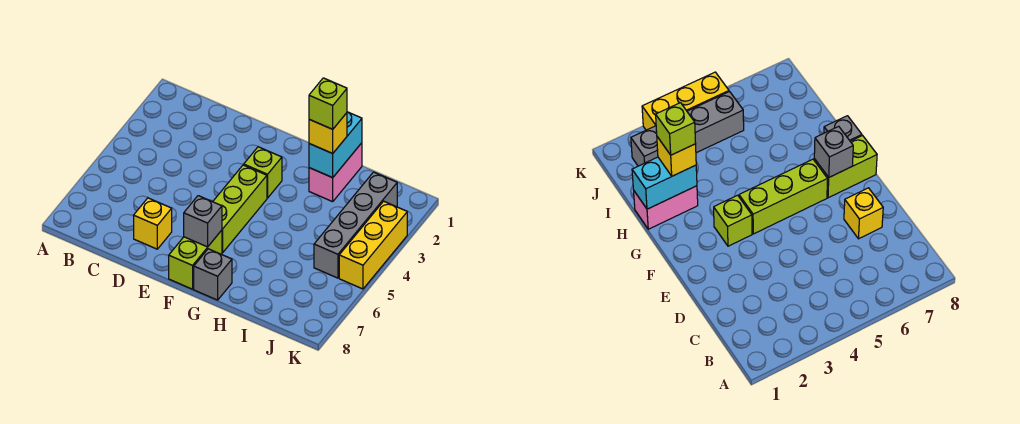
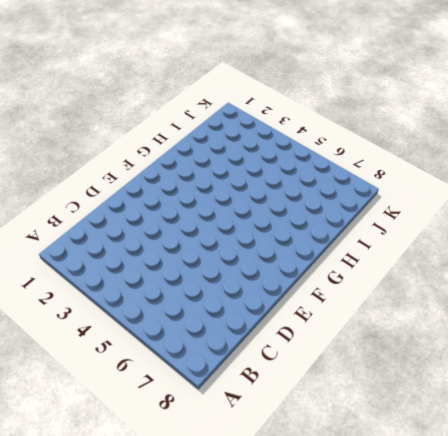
none -> yellow brick D7 level 1
none -> lime brick F3 level 1
none -> lime brick F4:F6 level 1

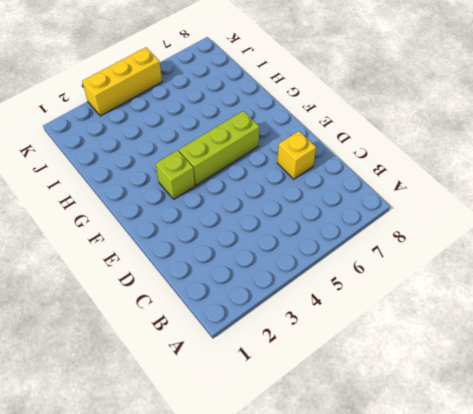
none -> lime brick F7:F8 level 1
none -> grey brick G8 level 1
none -> pink brick H1:H2 level 1

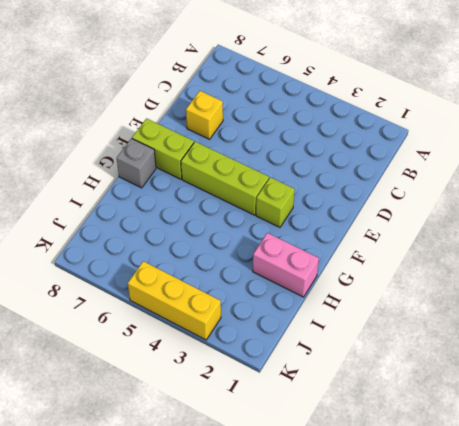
none -> grey brick J2:J5 level 1
none -> grey brick F7 level 2
none -> cyan brick H1:H2 level 2

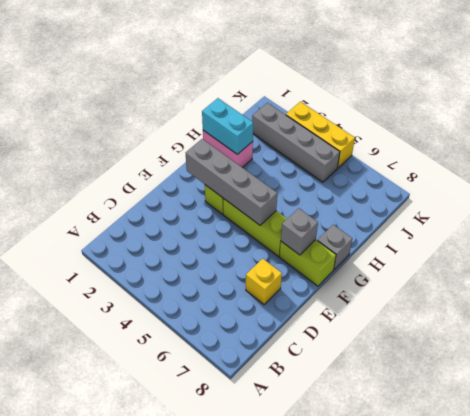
grey brick F2:F5 level 2 -> none
none -> yellow brick H2 level 3
none -> lime brick H2 level 4

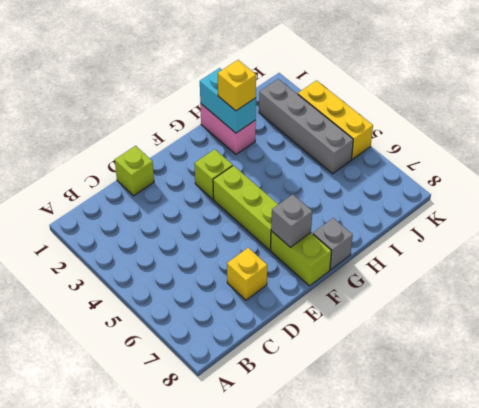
lime brick D1 level 1 -> lime brick H2 level 4

